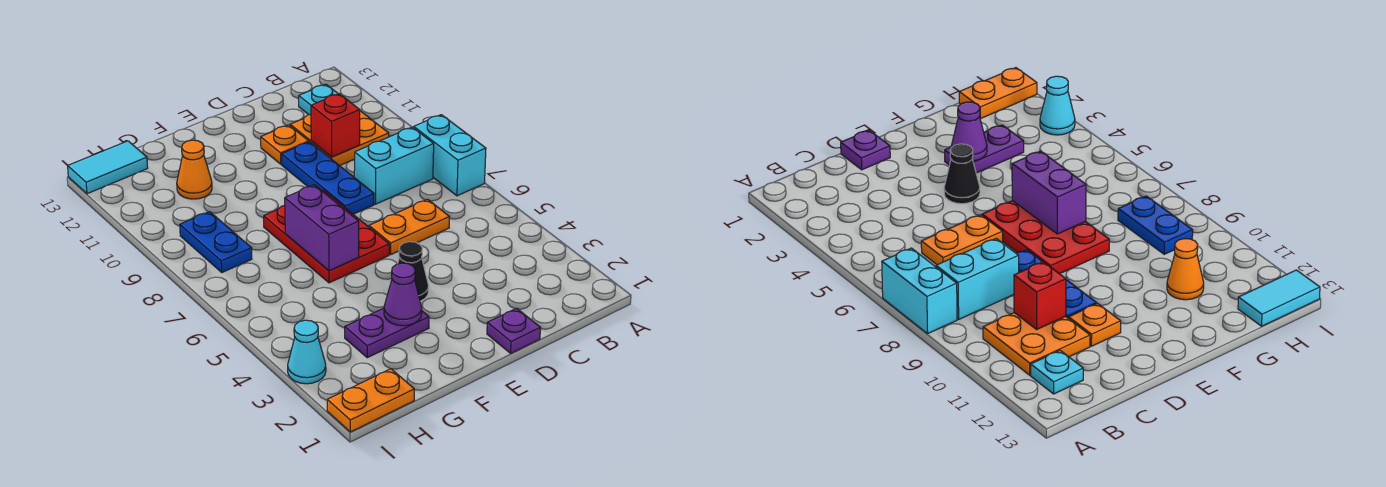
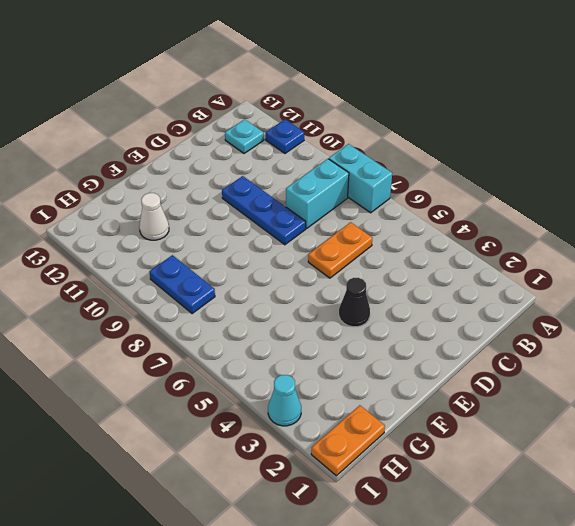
blue plate A11 level 1 -> none
white cone G11 level 1 -> orange cone G11 level 1
none -> orange plate B10:C11 level 1
none -> purple plate D1 level 1
none -> orange plate D11 level 1

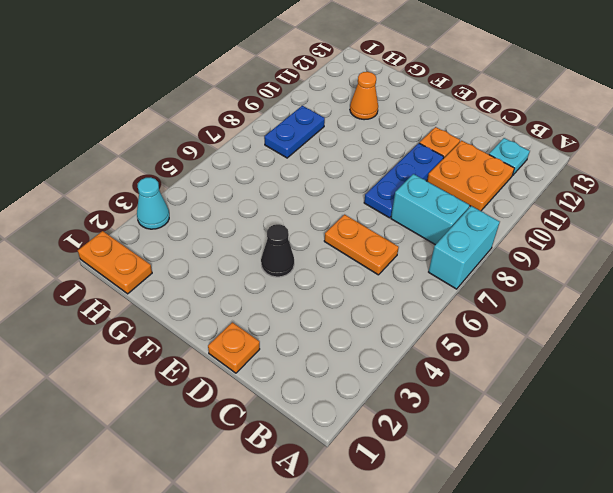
orange plate D1 level 1 -> purple plate D1 level 1
none -> red plate E6:F8 level 1
none -> purple plate F3:G3 level 1
none -> cyan tile H13:I13 level 1

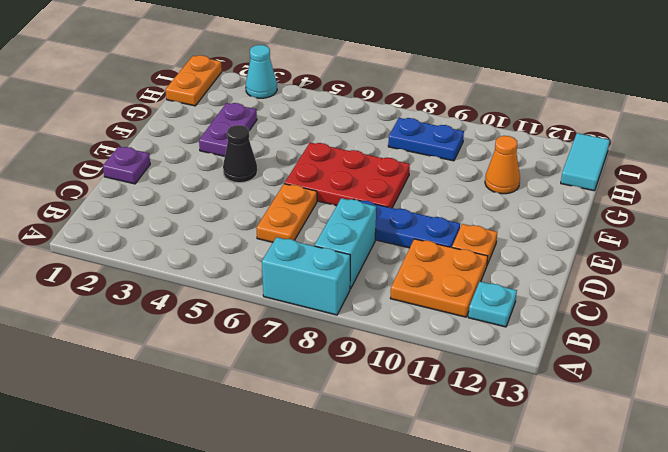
none -> red brick C10 level 2
none -> purple cone F3 level 2
none -> purple brick F6:F7 level 2

